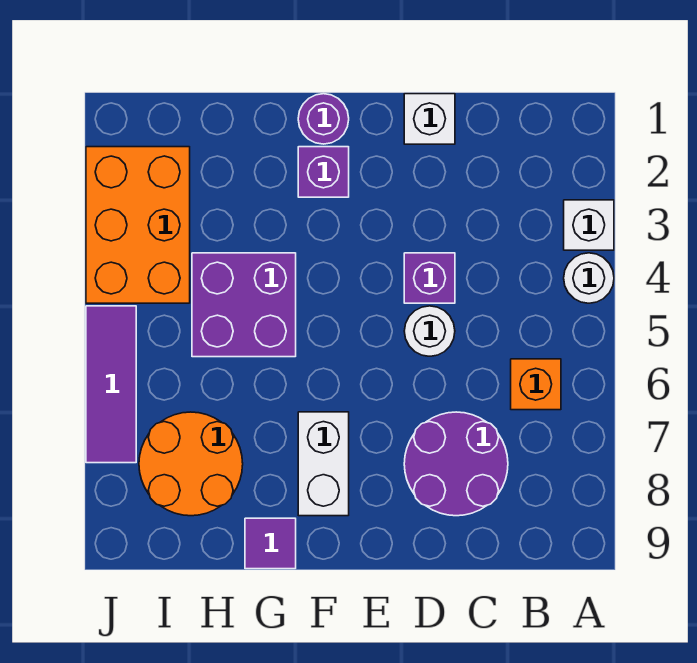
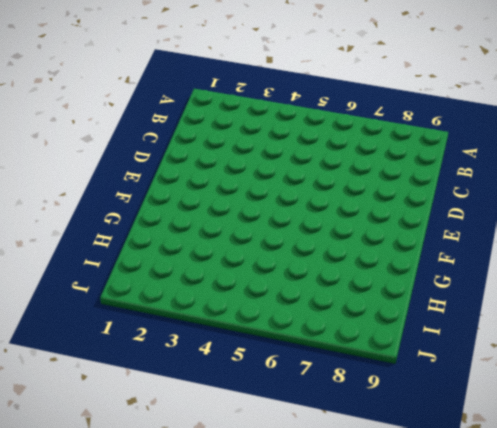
none -> white brick A3 level 1
none -> white round brick A4 level 1
none -> orange brick B6 level 1

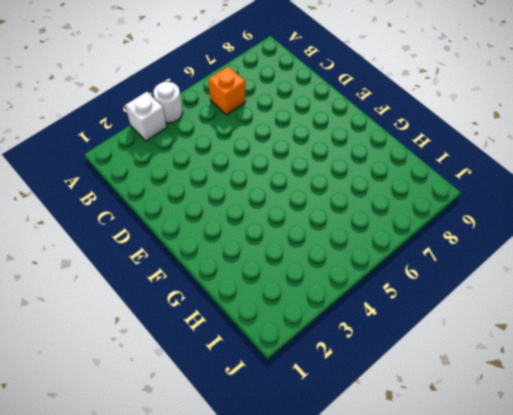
none -> purple round brick C7:D8 level 1
none -> white brick D1 level 1
none -> purple brick D4 level 1

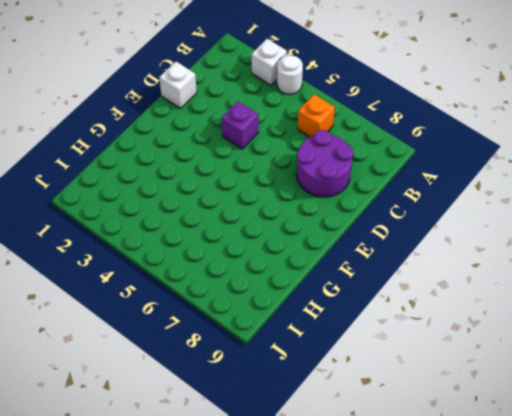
none -> white round brick D5 level 1
none -> purple round brick F1 level 1
none -> purple brick F2 level 1

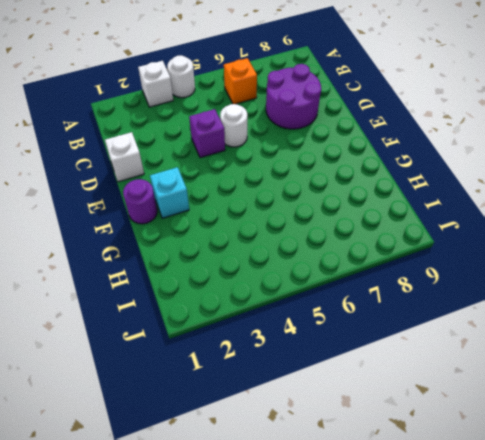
cyan brick F2 level 1 -> purple brick F2 level 1
none -> white brick F7:F8 level 1
none -> purple brick G4:H5 level 1
none -> purple tile G9 level 1

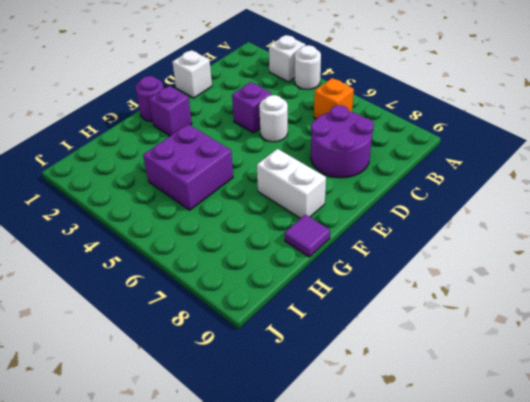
none -> orange round brick H7:I8 level 1
none -> orange brick I2:J4 level 1
none -> purple tile J5:J7 level 1

